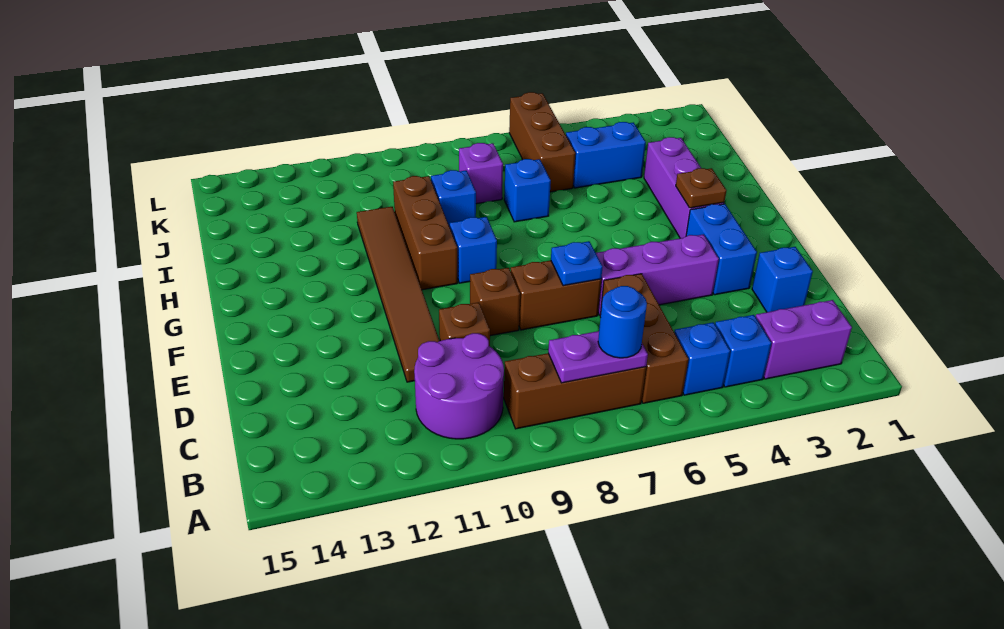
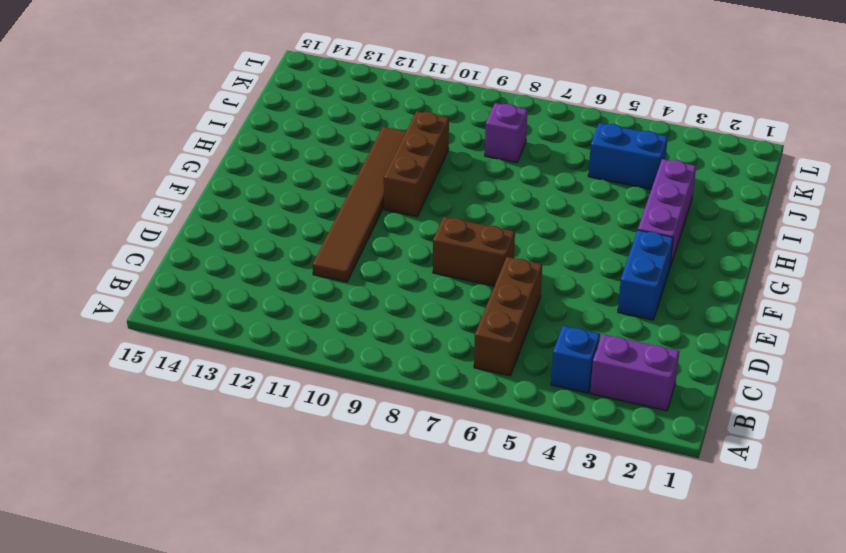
none -> blue brick B5 level 1
none -> brown brick B7:B9 level 1
none -> purple round brick B10:C11 level 1

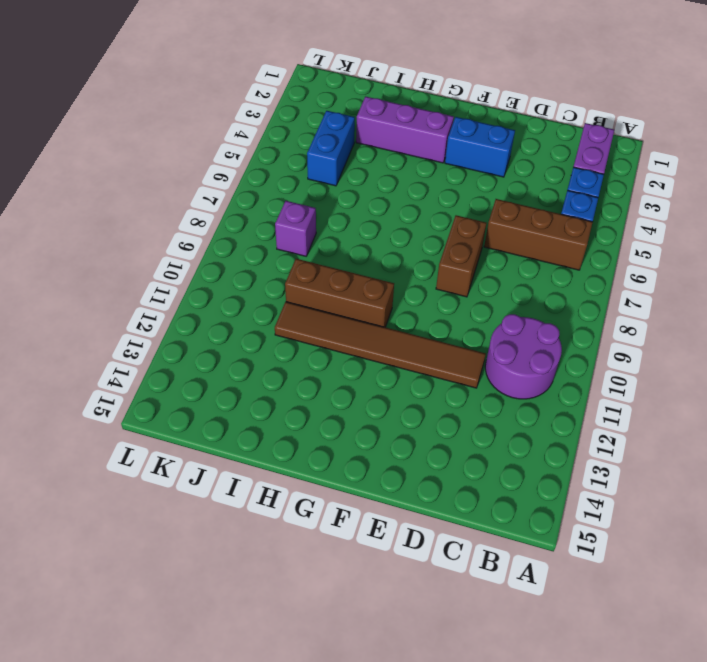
none -> brown brick B7:B9 level 1
none -> blue brick D2 level 1
none -> brown brick D10 level 1

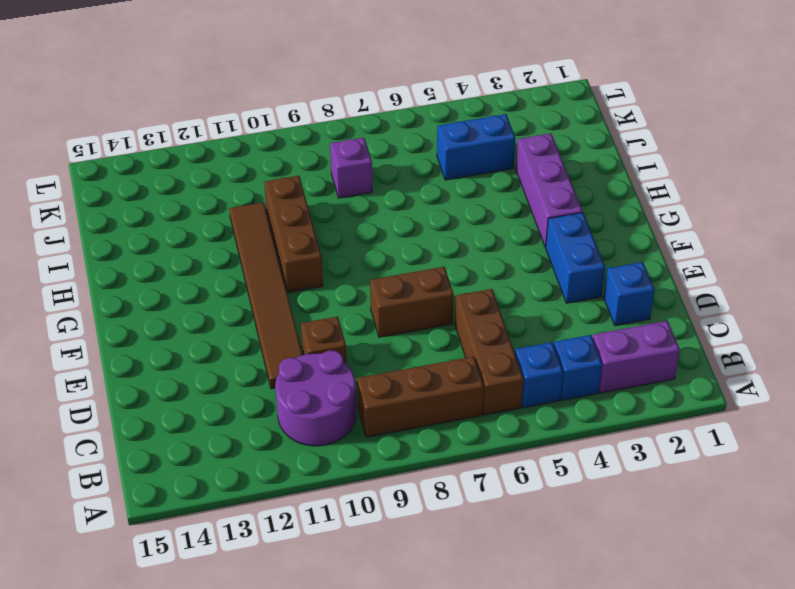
none -> purple brick E4:E6 level 1
none -> brown brick E9 level 1
none -> blue brick G9 level 1

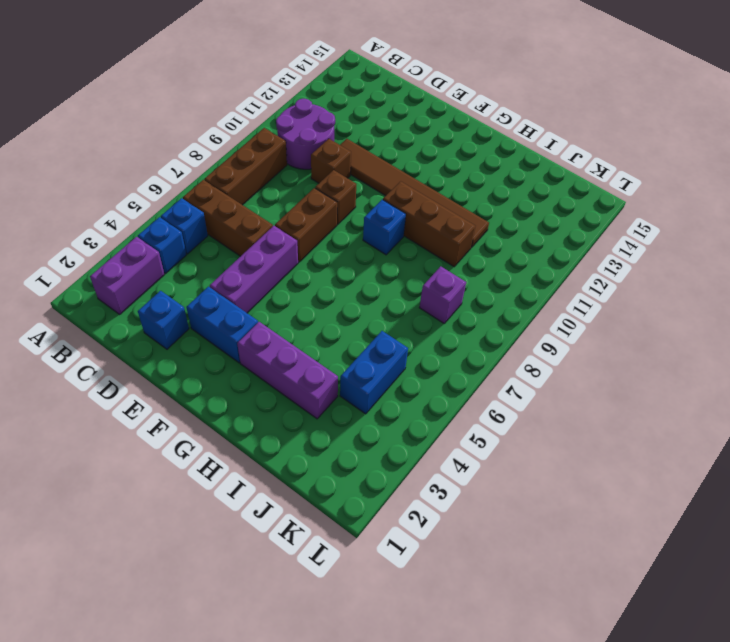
none -> blue brick I7 level 1
none -> blue brick I9 level 1
none -> brown brick J6:L6 level 1

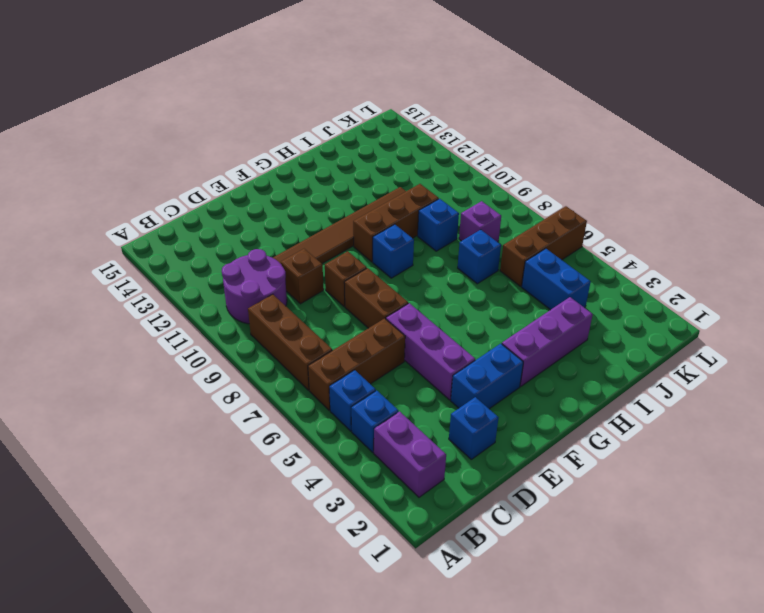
none -> purple plate B7:B8 level 2
none -> blue plate E7 level 2
none -> brown plate G3 level 2

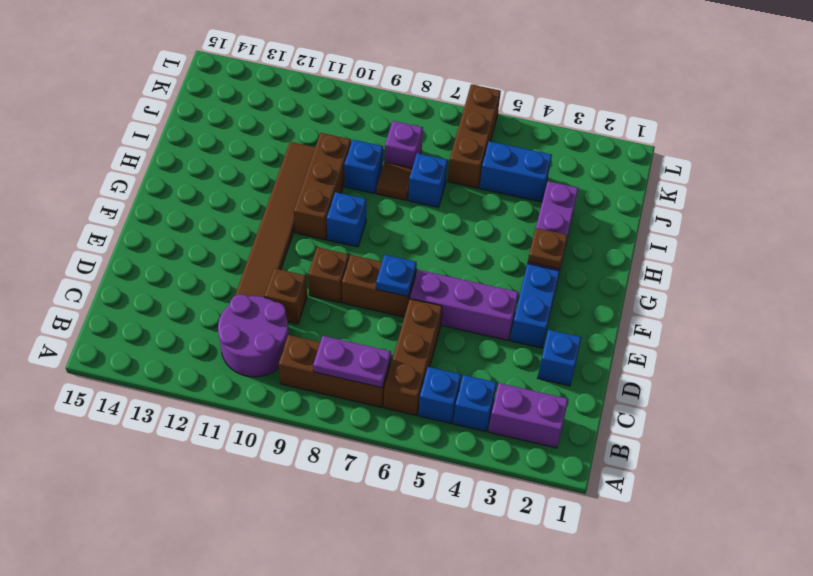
brown tile I8 level 1 -> none
none -> blue round brick B7 level 3

